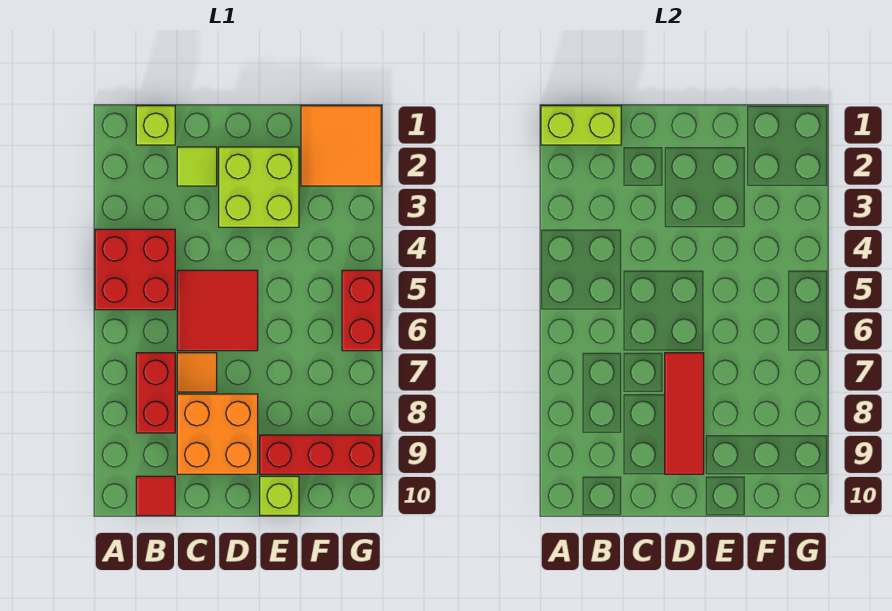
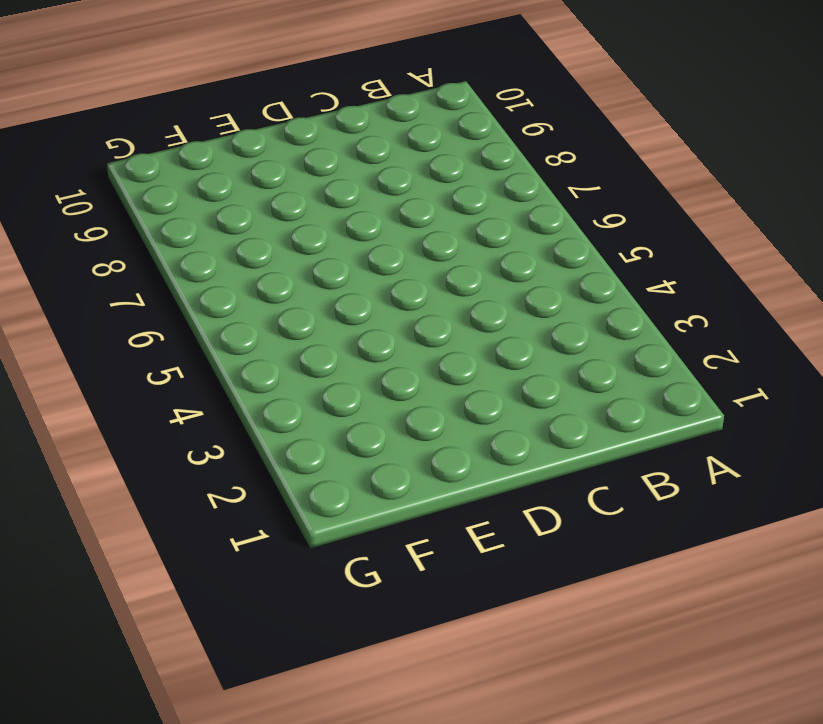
none -> red brick A4:B5 level 1
none -> lime brick B1 level 1
none -> red brick B7:B8 level 1

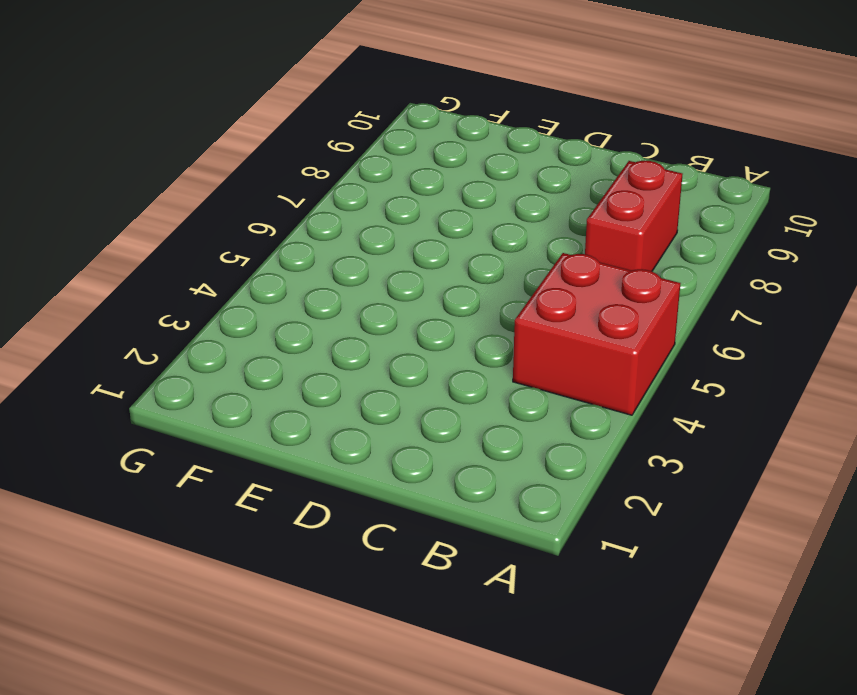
none -> lime brick B1 level 1
none -> red tile B10 level 1
none -> lime tile C2 level 1

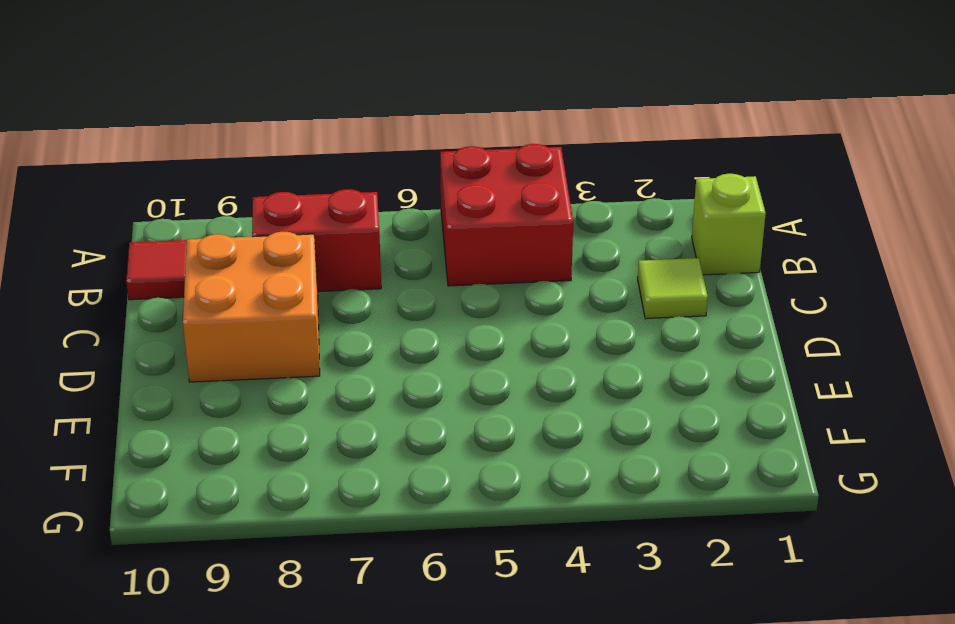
none -> red tile C5:D6 level 1
none -> orange tile C7 level 1
none -> lime brick D2:E3 level 1

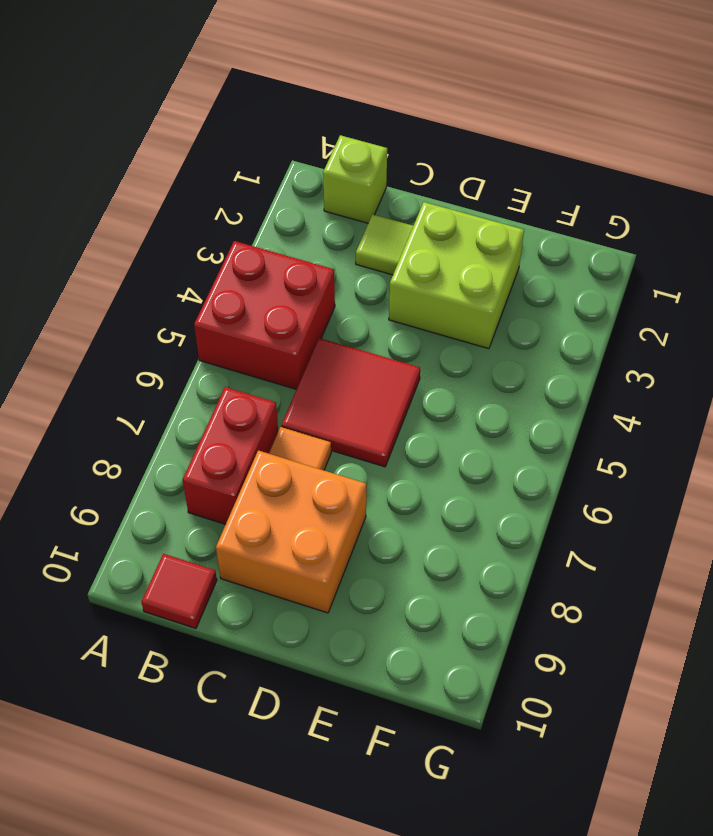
none -> red brick E9:G9 level 1
none -> lime brick E10 level 1
none -> orange tile F1:G2 level 1

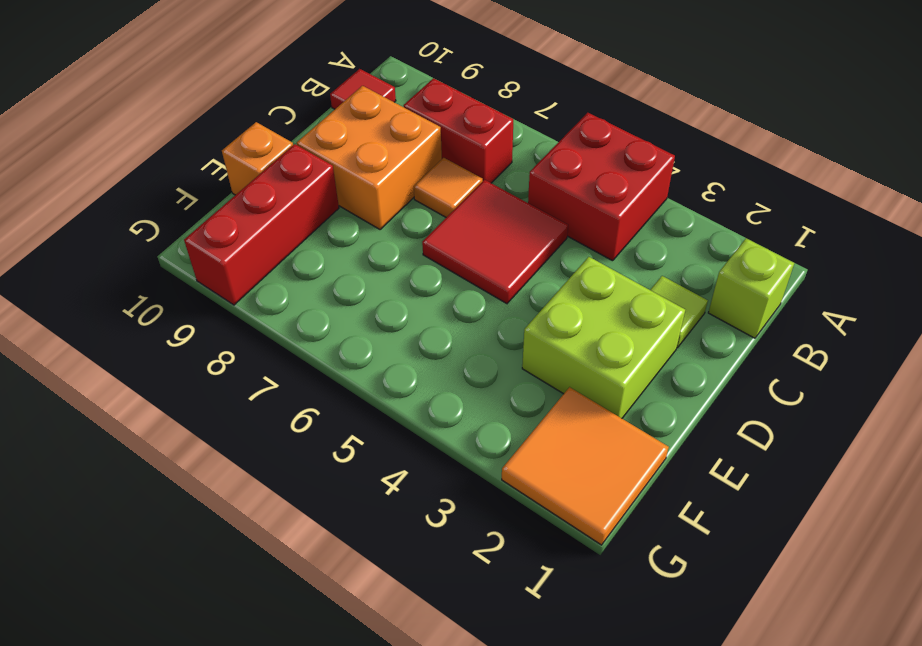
orange brick E10 level 1 -> lime brick E10 level 1
none -> red brick G5:G6 level 1
none -> lime brick A1:B1 level 2
none -> red tile D7:D9 level 2

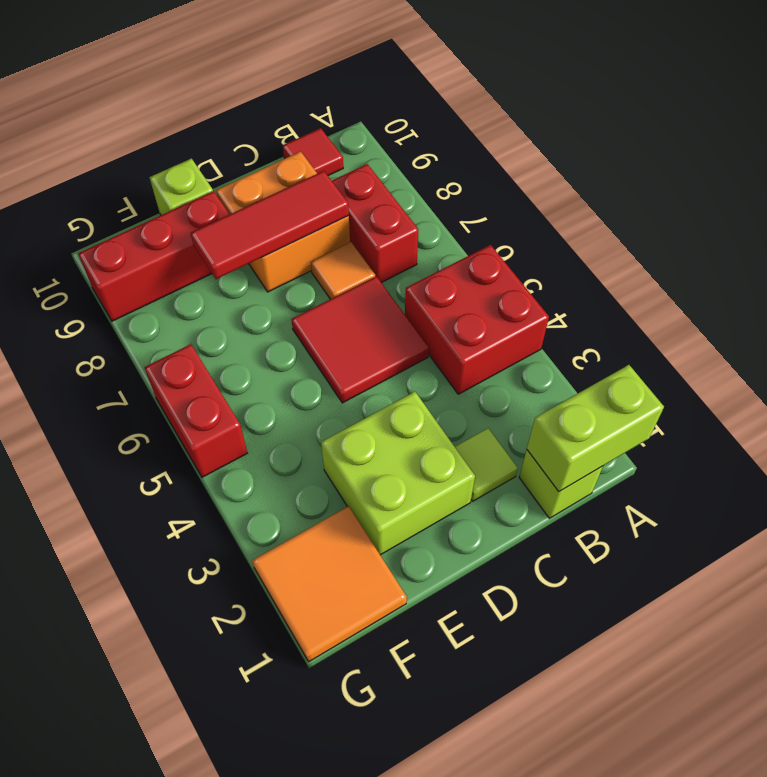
red tile C8:E8 level 2 -> red tile D7:D9 level 2

